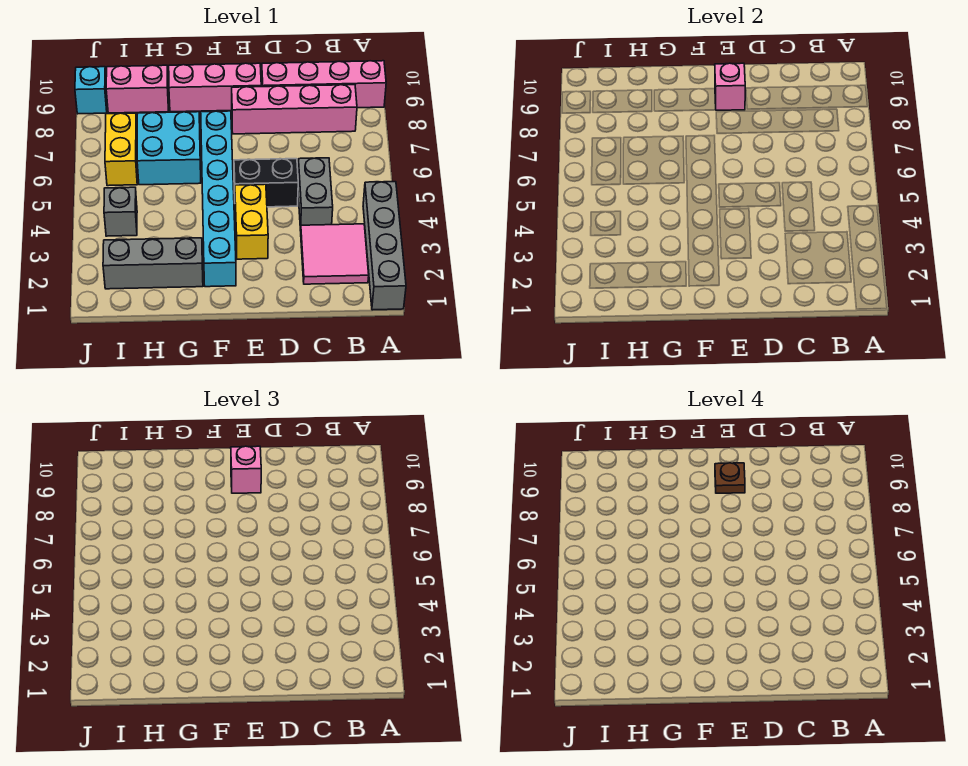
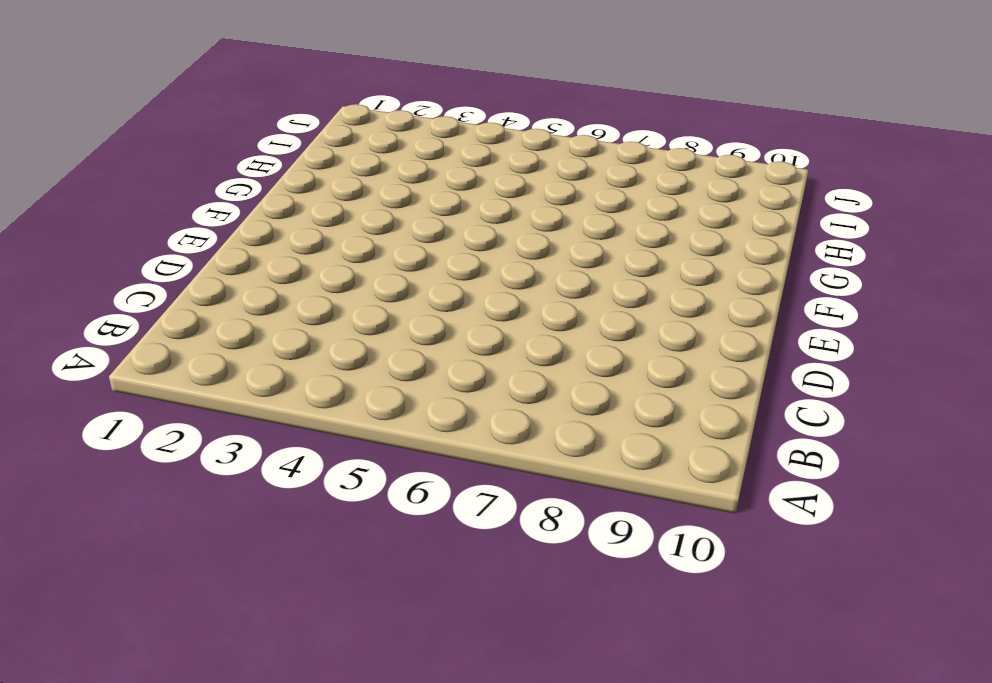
none -> grey brick A1:A4 level 1
none -> pink brick A9:D9 level 1
none -> pink tile B2:C3 level 1

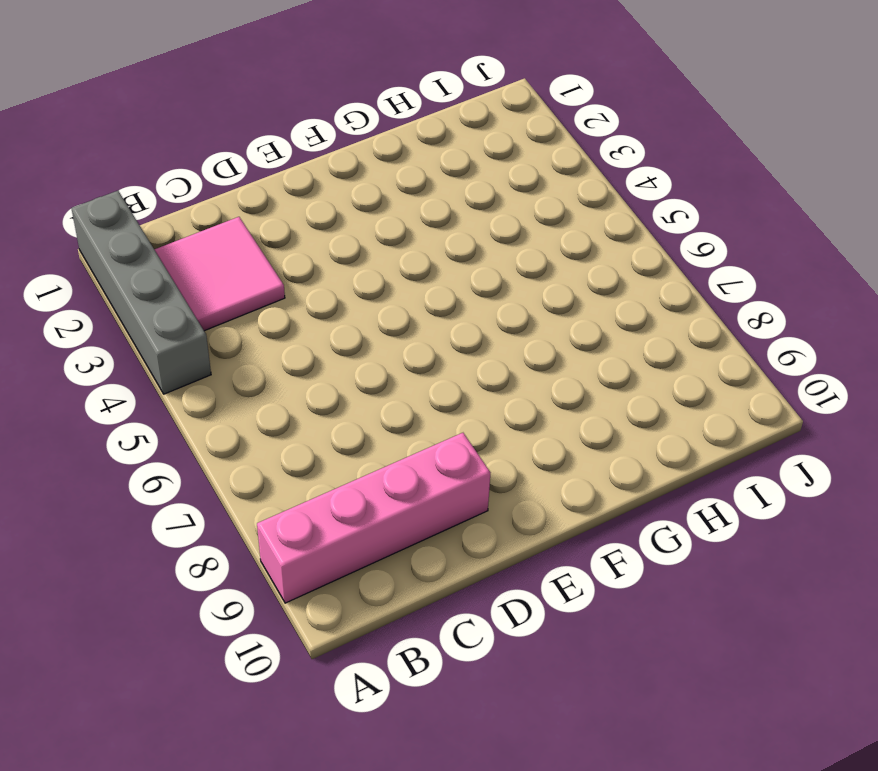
none -> pink brick B8:E8 level 1
none -> grey brick C4:C5 level 1
none -> black brick D5:E5 level 1

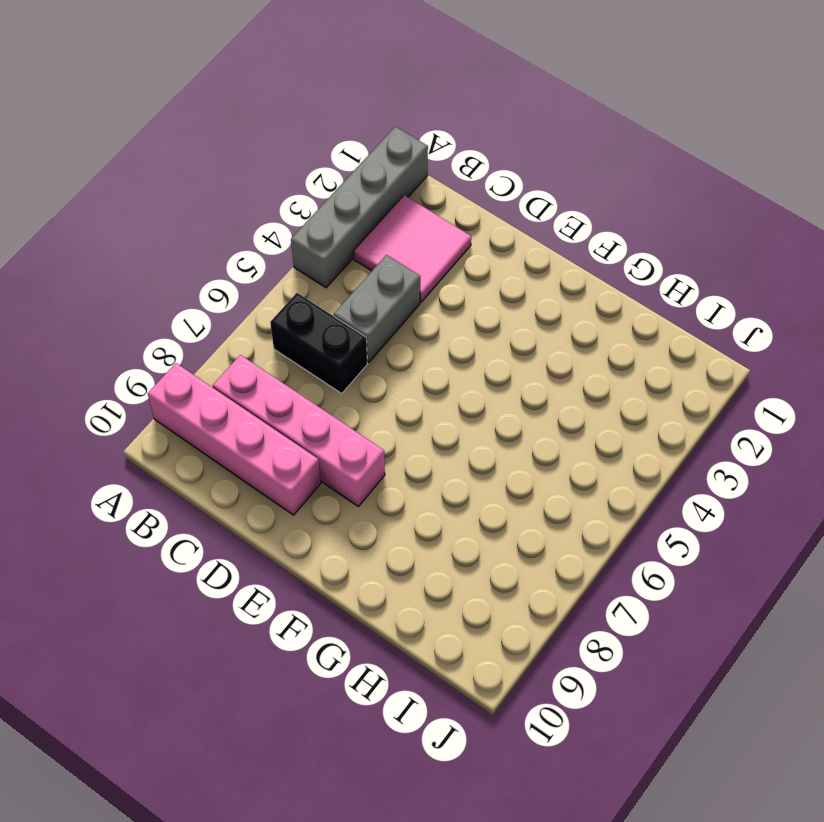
black brick B6:C6 level 1 -> black brick D5:E5 level 1
none -> yellow brick E3:E4 level 1
none -> pink brick E9:G9 level 1
none -> cyan brick F2:F7 level 1

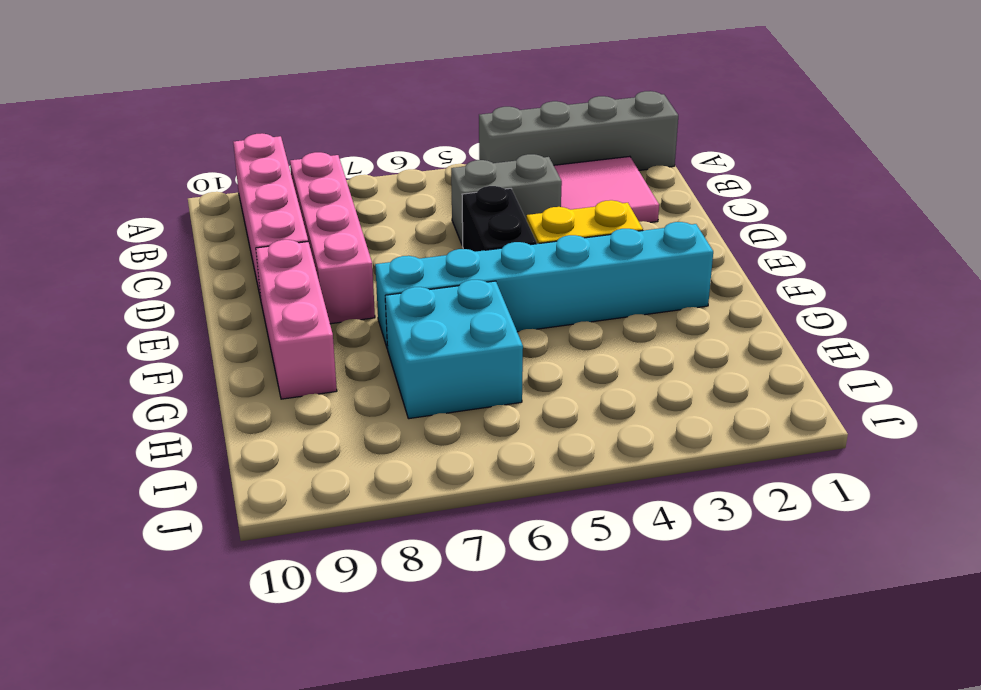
none -> grey brick G2:I2 level 1
none -> pink brick H9:I9 level 1
none -> grey brick I4 level 1

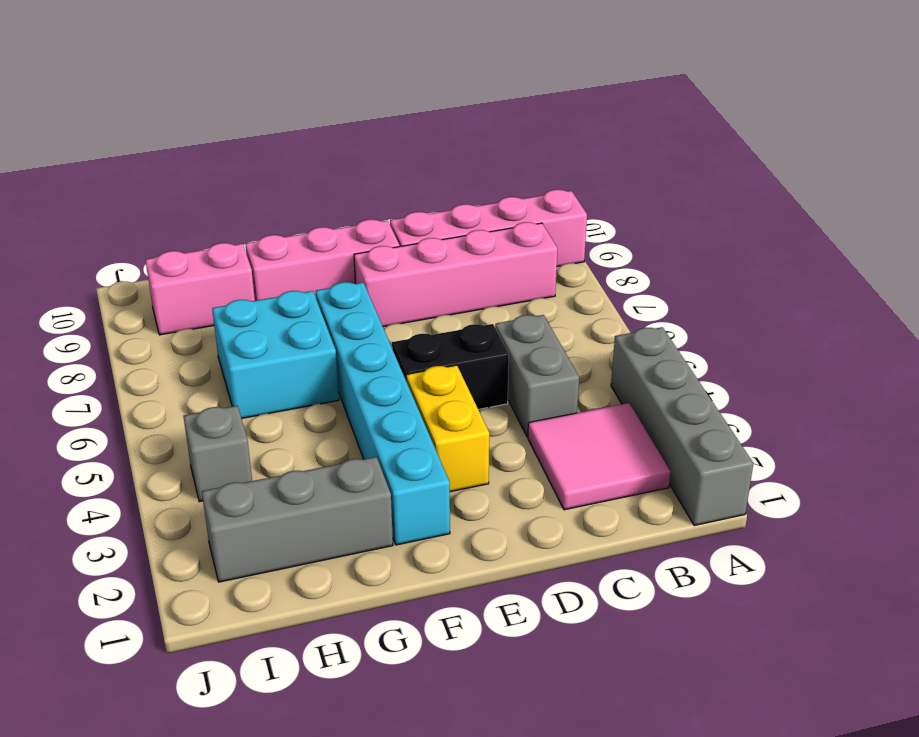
none -> yellow brick I6:I7 level 1
none -> cyan brick J9 level 1
none -> pink brick E9 level 2

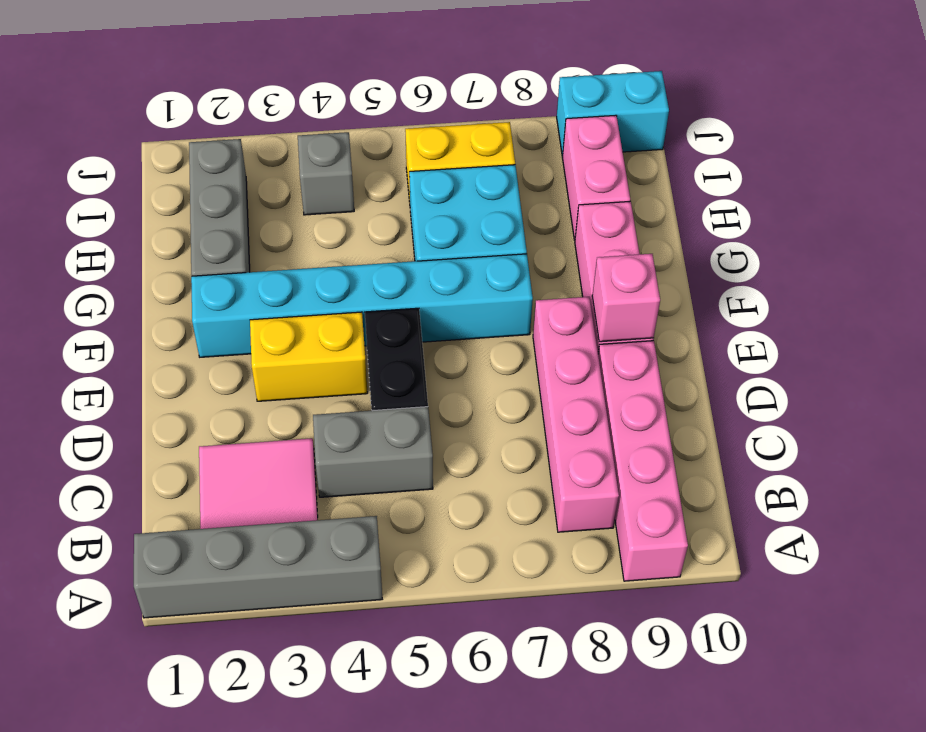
cyan brick J9:J10 level 1 -> cyan brick J9 level 1
none -> pink brick E9 level 3
none -> brown plate E9 level 4

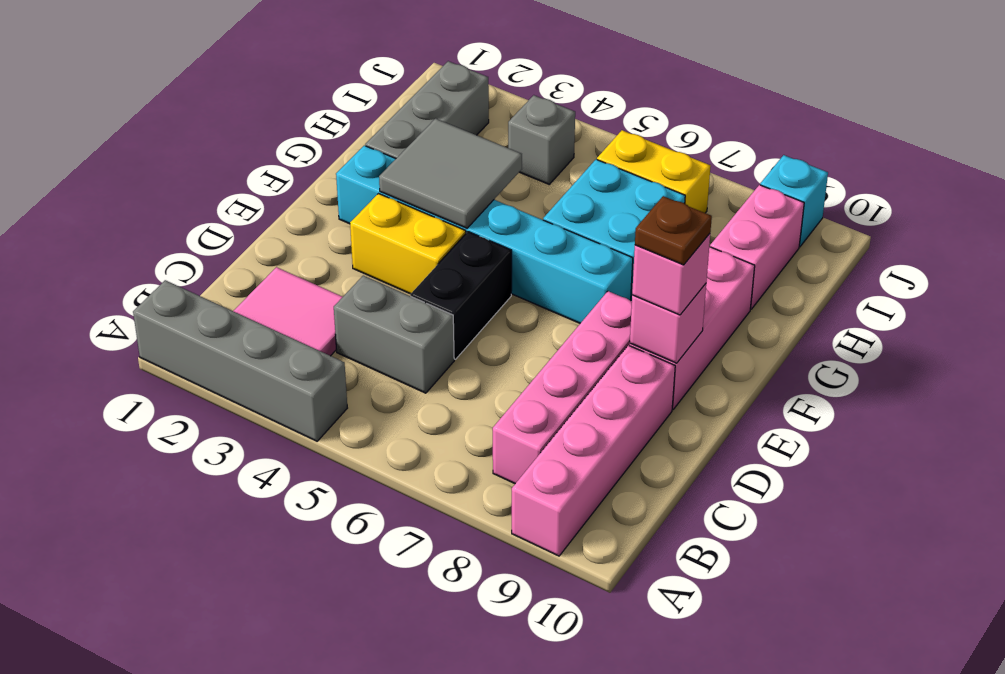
grey tile F3:G4 level 2 -> none

